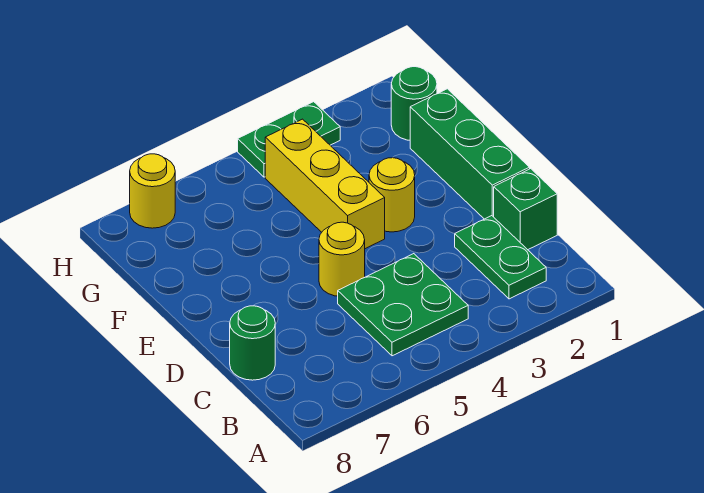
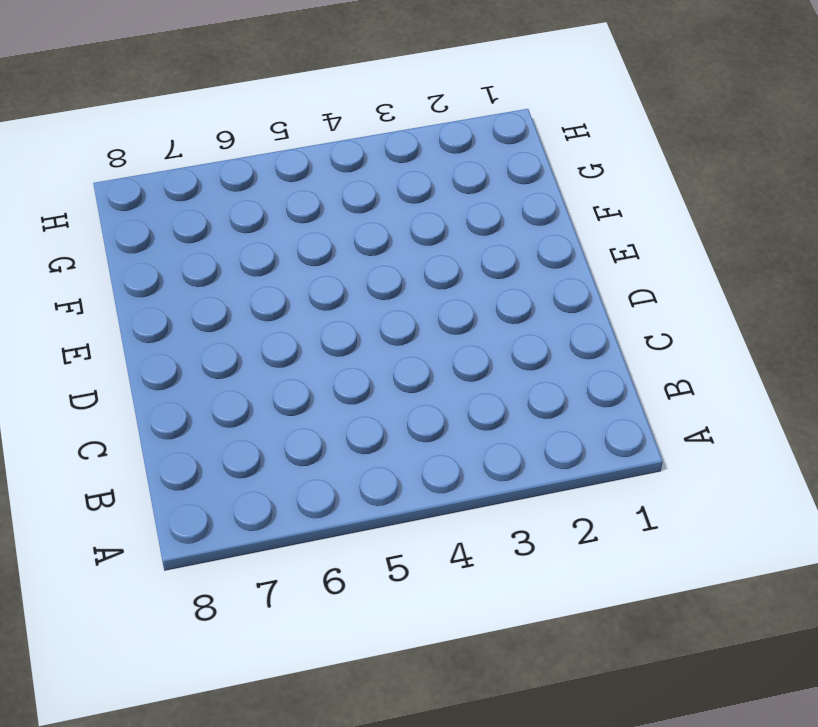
none -> green plate B2:C2 level 1
none -> green plate B4:C5 level 1

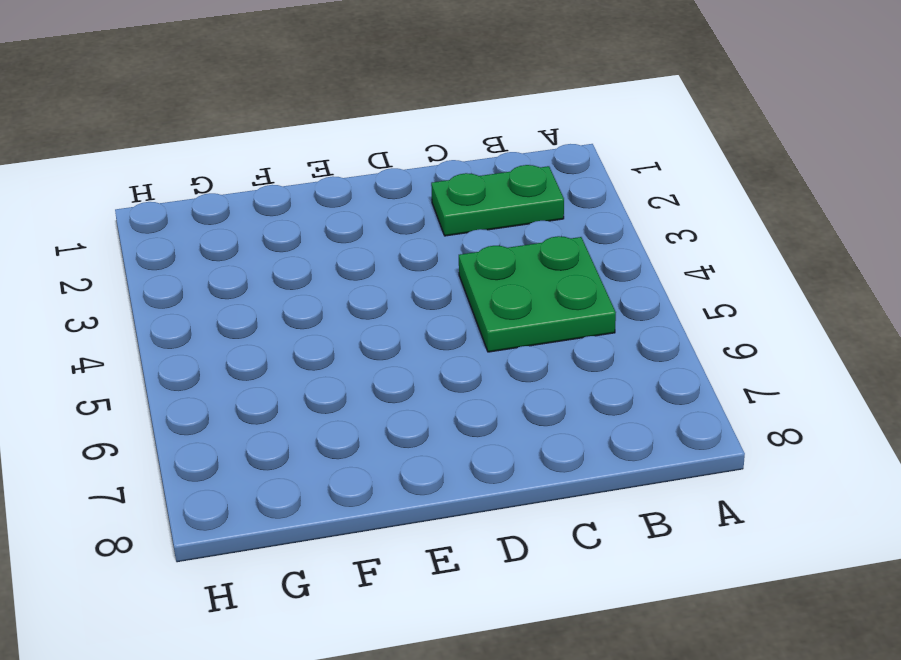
none -> green brick C1 level 1
none -> green round brick C8 level 1

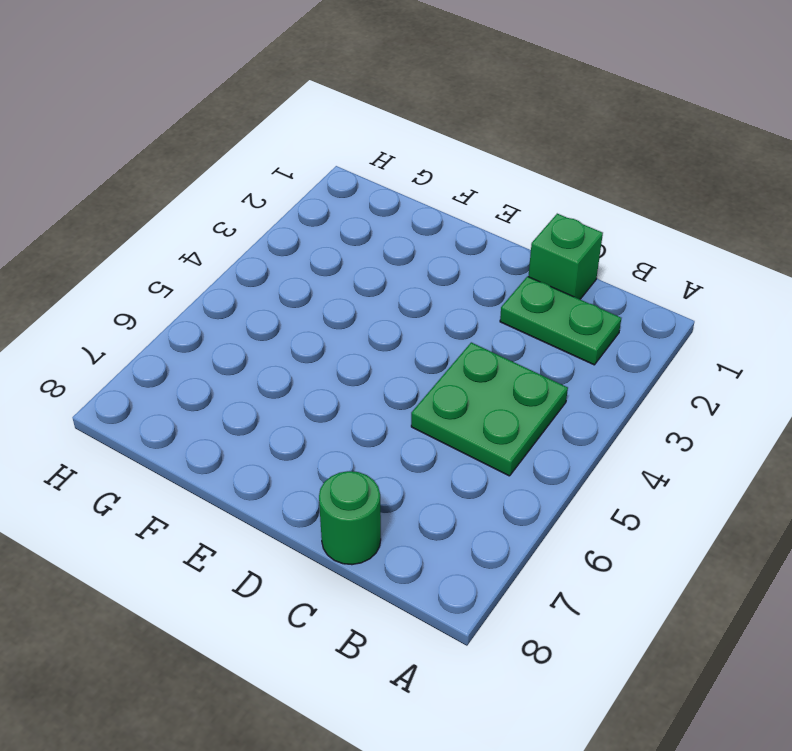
none -> green brick D1:F1 level 1
none -> yellow round brick D5 level 1

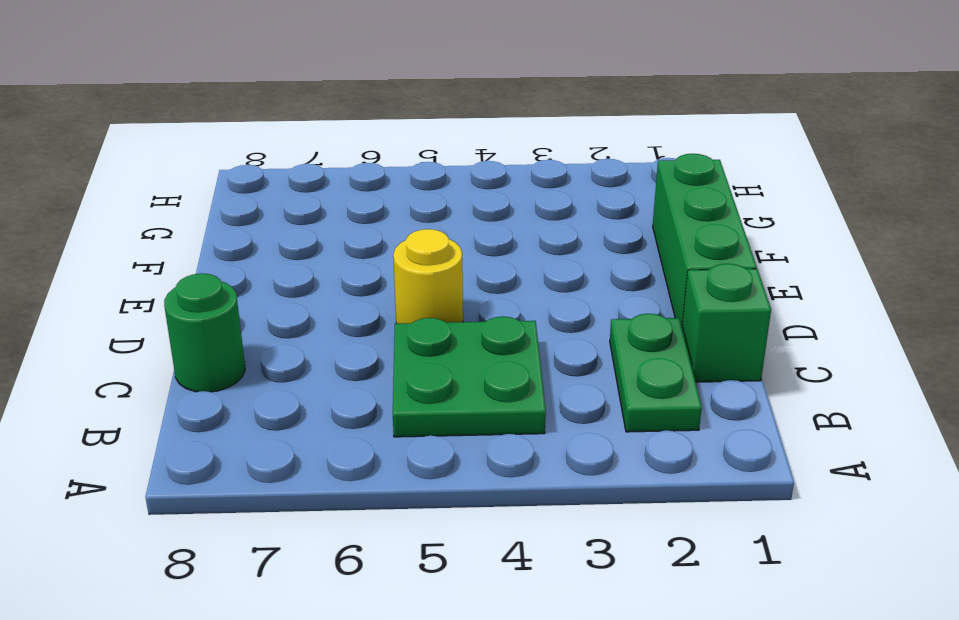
none -> yellow round brick E3 level 1
none -> yellow brick E4:G4 level 1

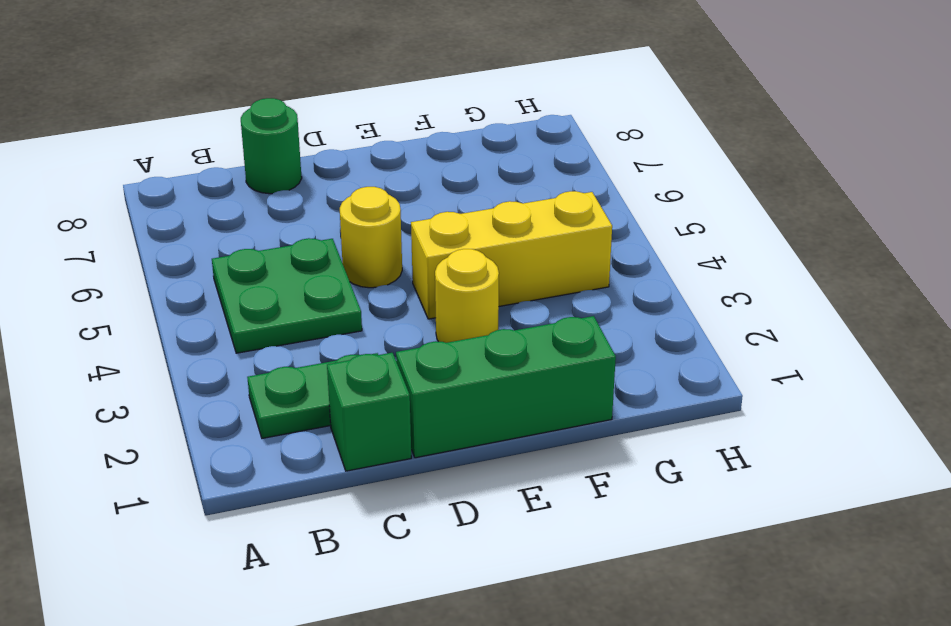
none -> green round brick G1 level 1
none -> green plate H3:H4 level 1

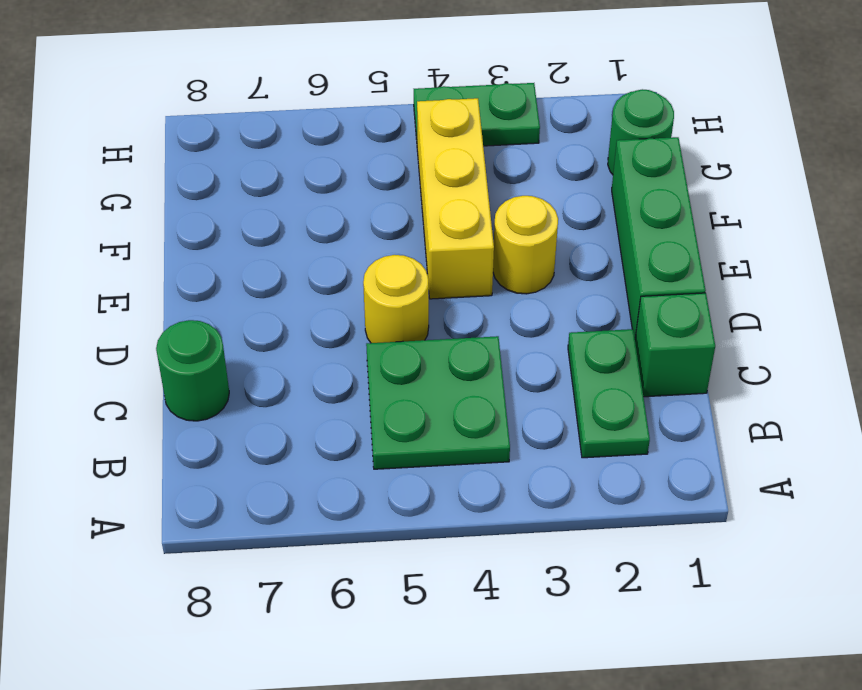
none -> yellow round brick H7 level 1

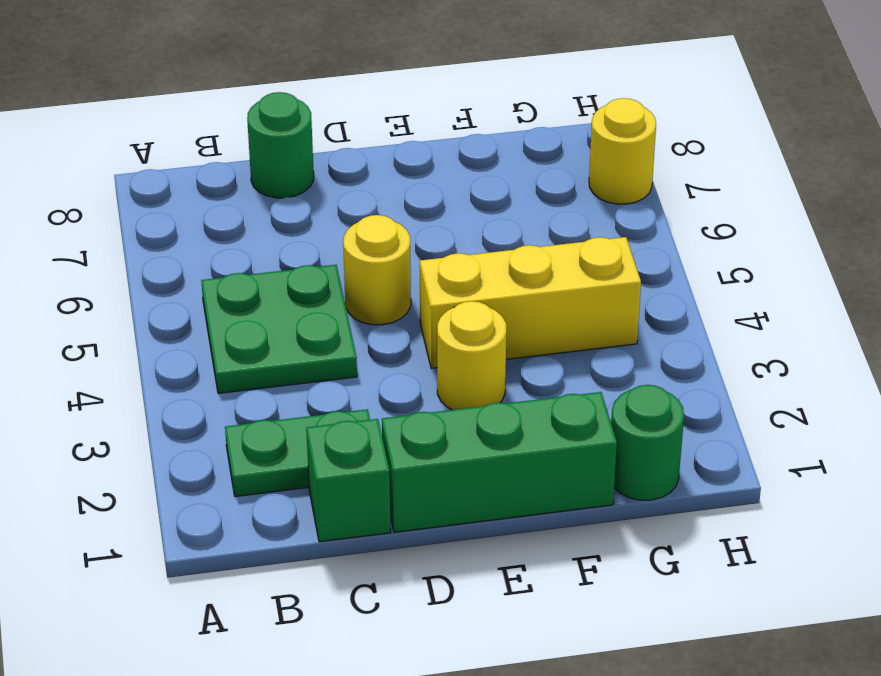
none -> green plate H3:H4 level 1

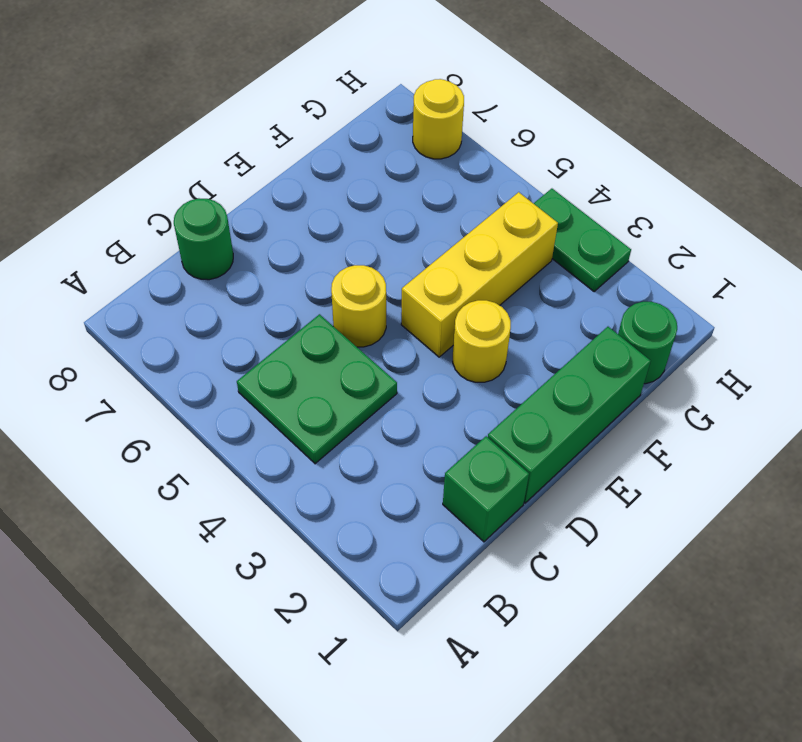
none -> green plate B2:C2 level 1

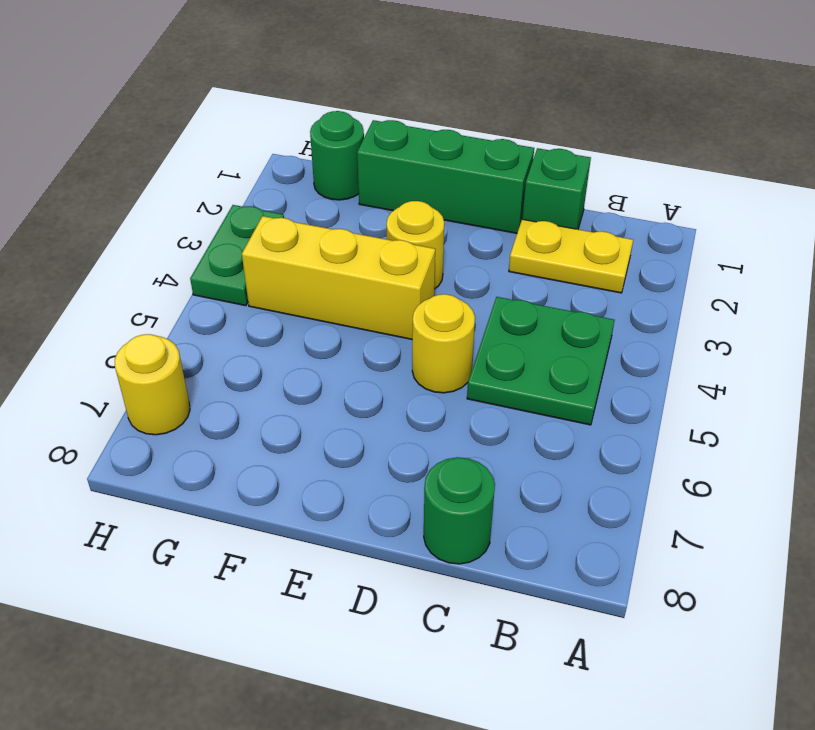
yellow plate B2:C2 level 1 -> green plate B2:C2 level 1

